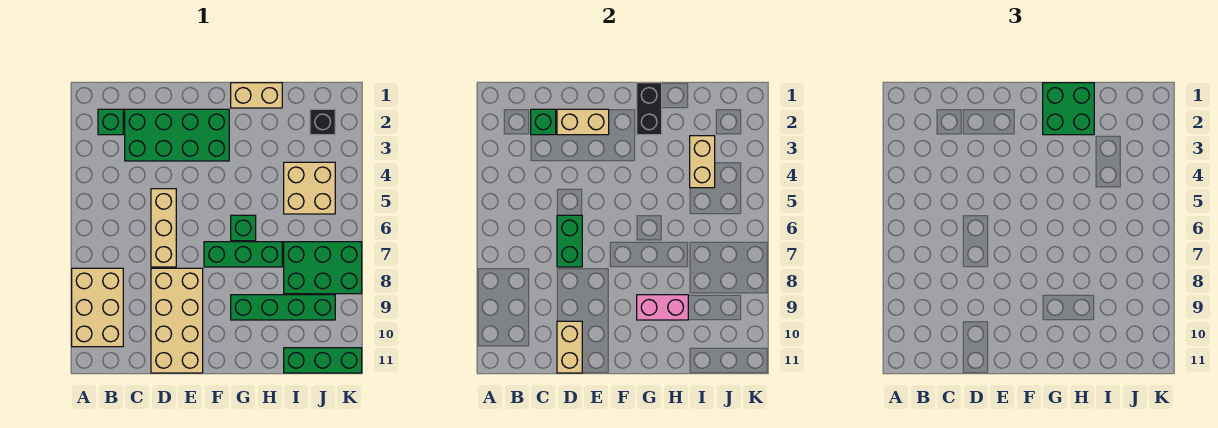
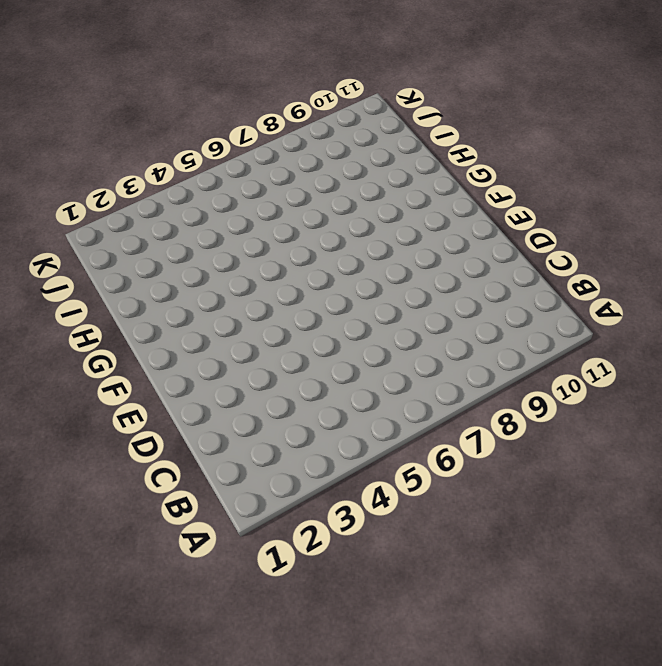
none -> tan brick A8:B10 level 1
none -> green brick B2 level 1
none -> green brick C2:F3 level 1

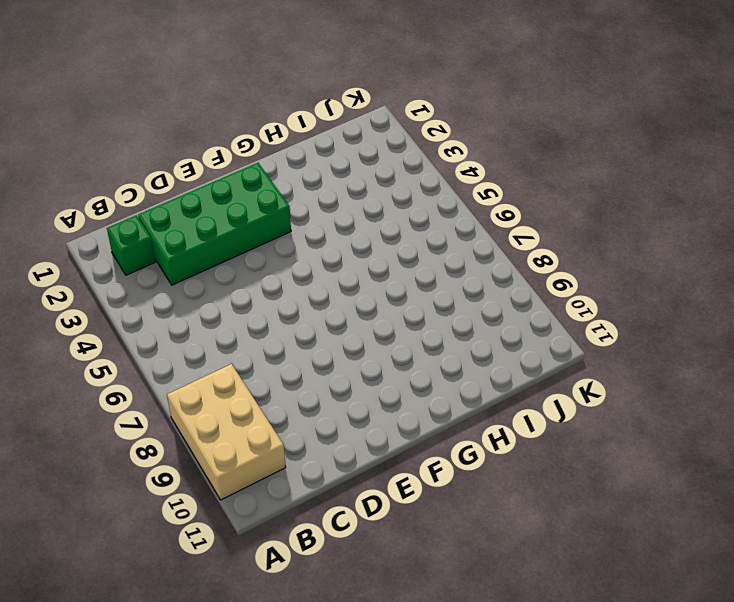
none -> tan brick D5:D7 level 1
none -> tan brick D8:E11 level 1
none -> green brick F7:H7 level 1

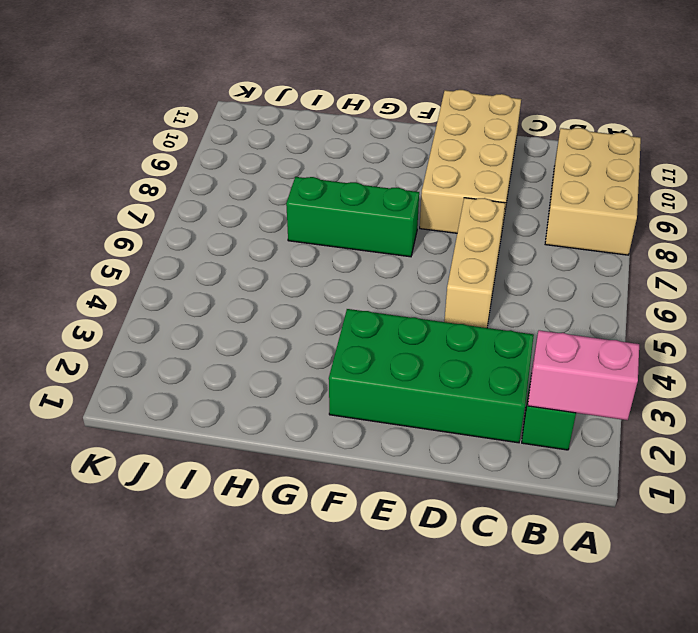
pink brick A2:B2 level 2 -> pink brick G9:H9 level 2
none -> tan brick G1:H1 level 1
none -> green brick G6 level 1
none -> green brick G9:J9 level 1

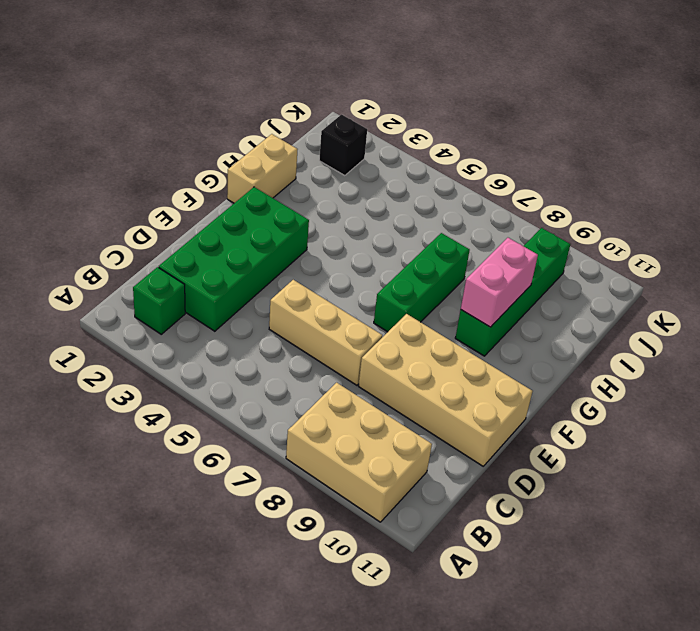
none -> green brick G6 level 1
none -> tan brick I4:J5 level 1
none -> green brick I7:K8 level 1

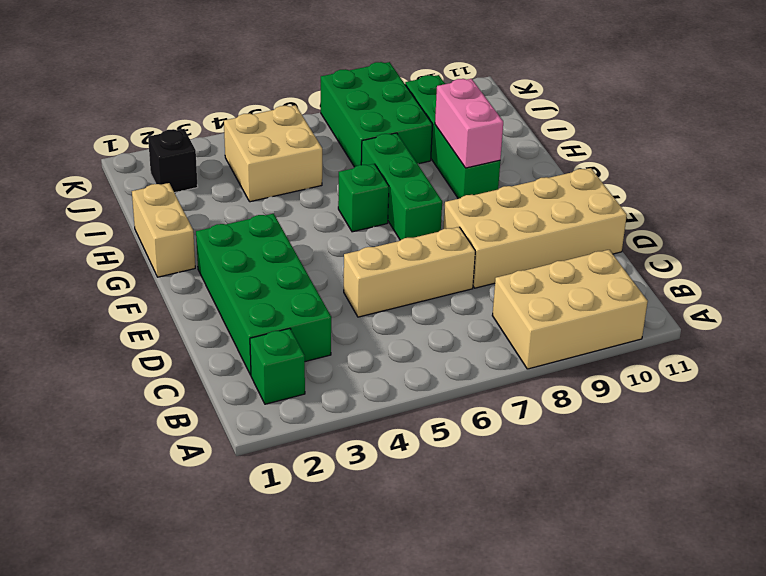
none -> green brick I11:K11 level 1
none -> green brick C2 level 2
none -> tan brick D2:E2 level 2

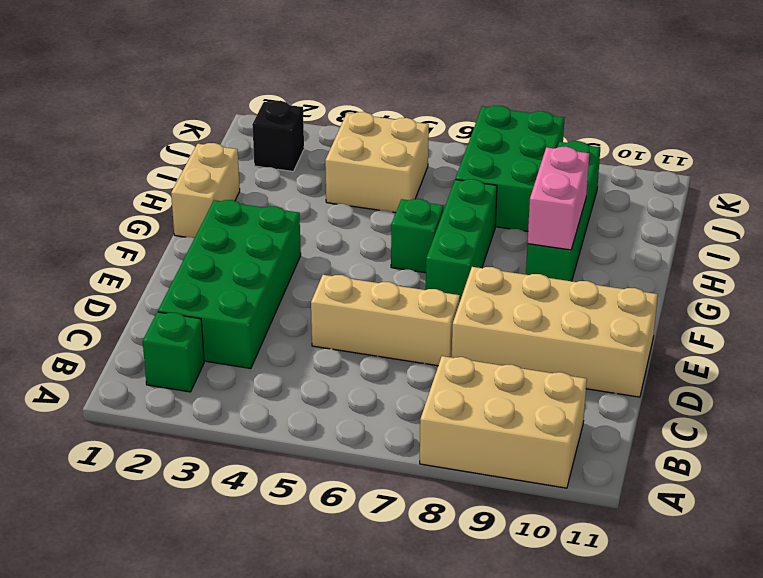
none -> green brick I11:K11 level 1
none -> green brick C2 level 2
none -> tan brick D2:E2 level 2

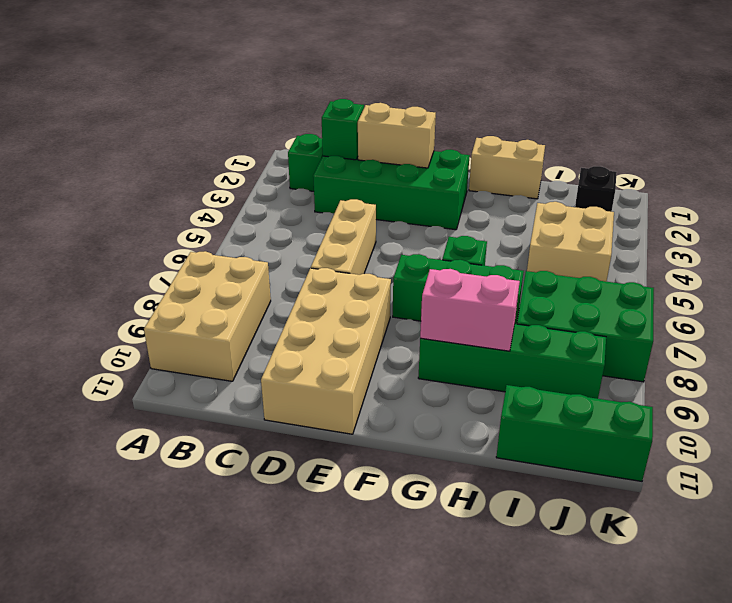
none -> green brick D6:D7 level 2
none -> tan brick D10:D11 level 2
none -> black brick G1:G2 level 2

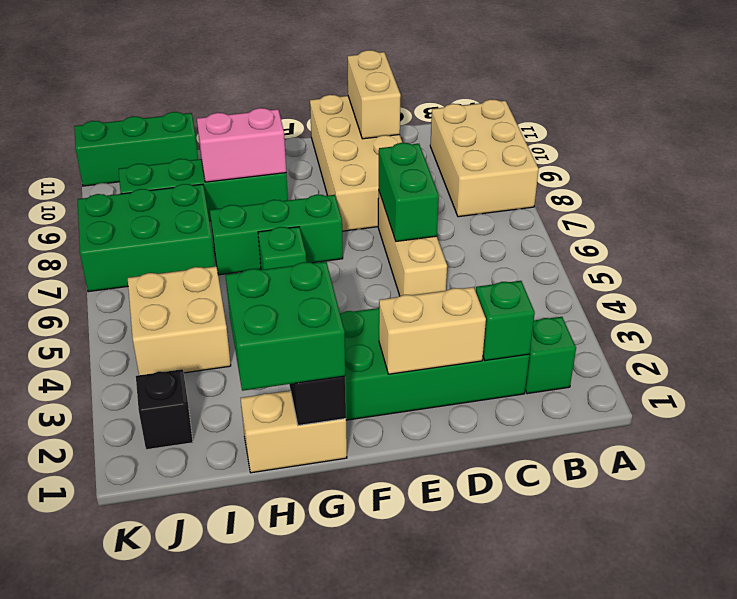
none -> tan brick I3:I4 level 2

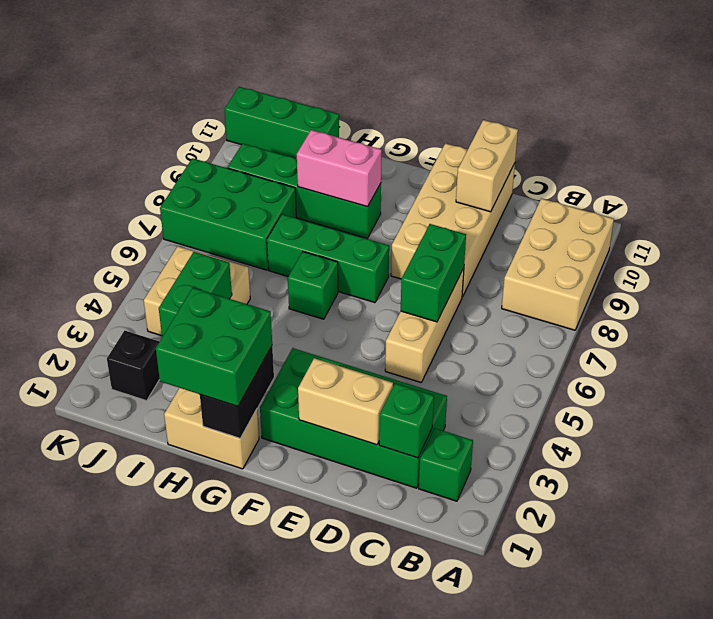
green brick I3:I4 level 2 -> tan brick I3:I4 level 2

